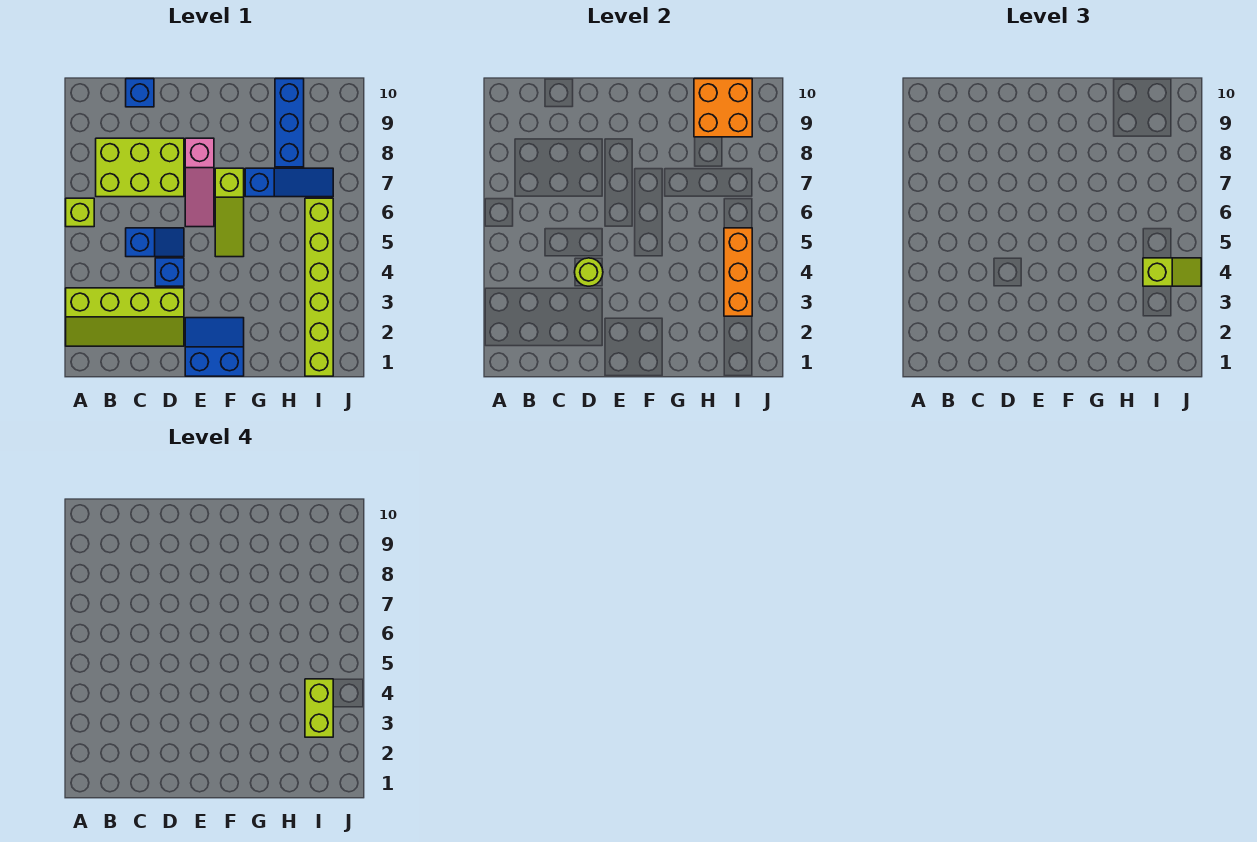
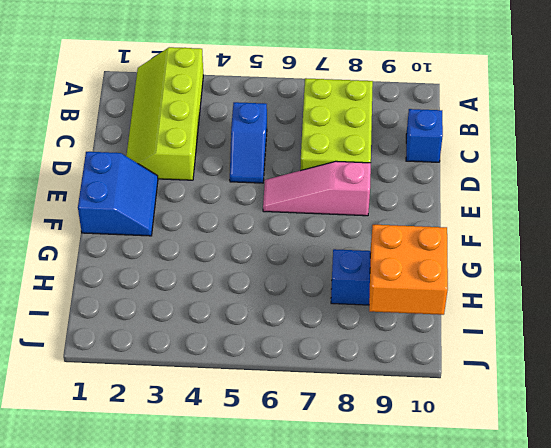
none -> lime brick A6 level 1
none -> blue brick D4 level 1
none -> lime slope F5:F7 level 1 top 7

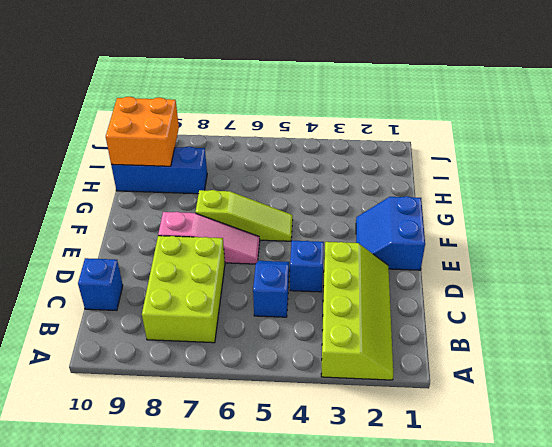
none -> lime brick A6 level 1
none -> blue slope G7:I7 level 1 top G
none -> lime brick I1:I6 level 1

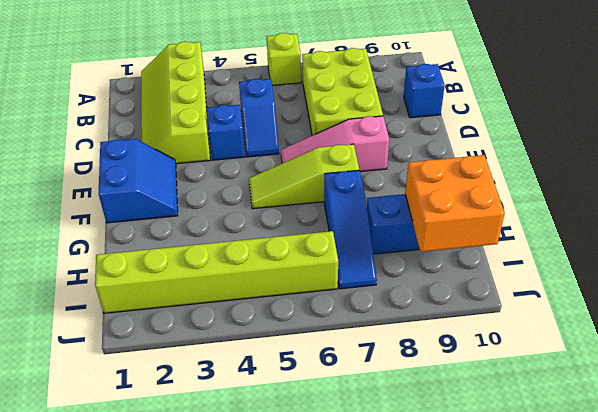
none -> lime round brick D4 level 2
none -> orange brick I3:I5 level 2
none -> lime slope I4:J4 level 3 top I

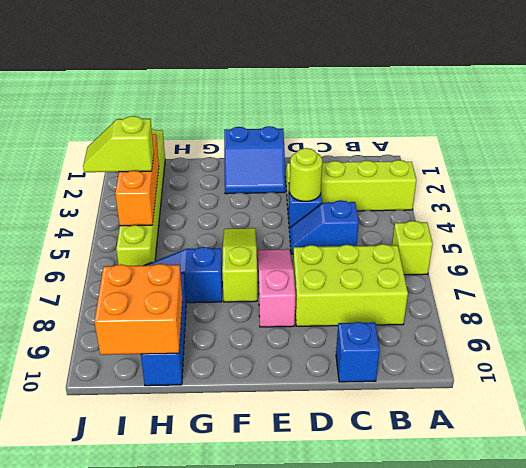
none -> lime brick I3:I4 level 4

